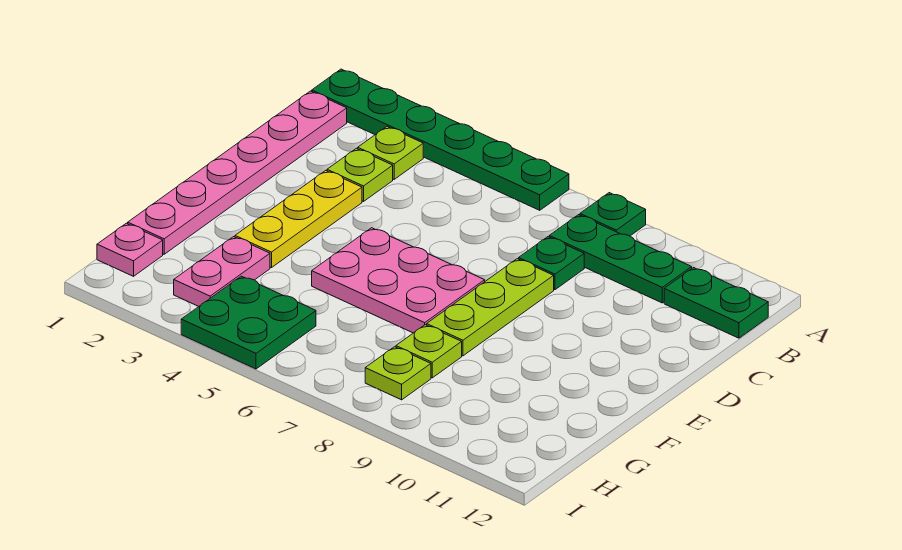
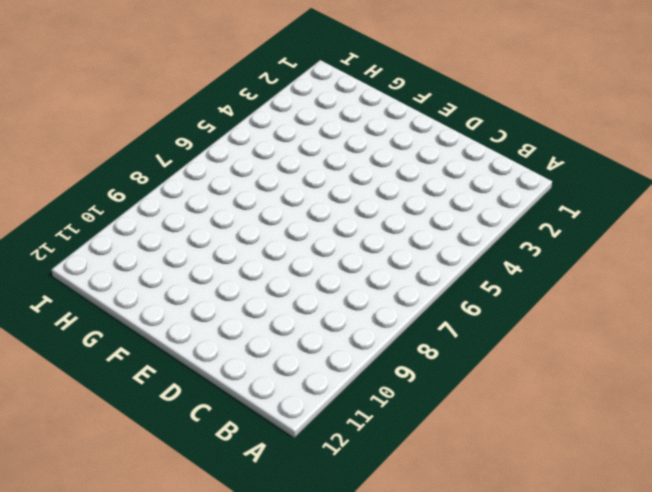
none -> green plate A1:A6 level 1
none -> green plate A8 level 1
none -> pink plate B1:G1 level 1

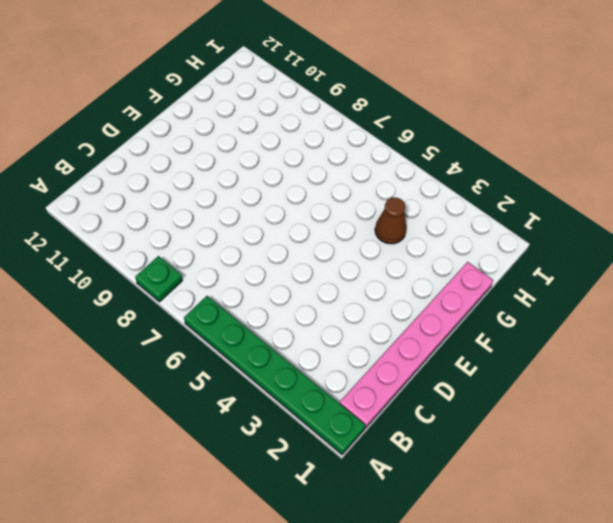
brown cone G4 level 1 -> none
none -> lime plate B3 level 1
none -> green plate B8:B10 level 1
none -> green plate B11:B12 level 1

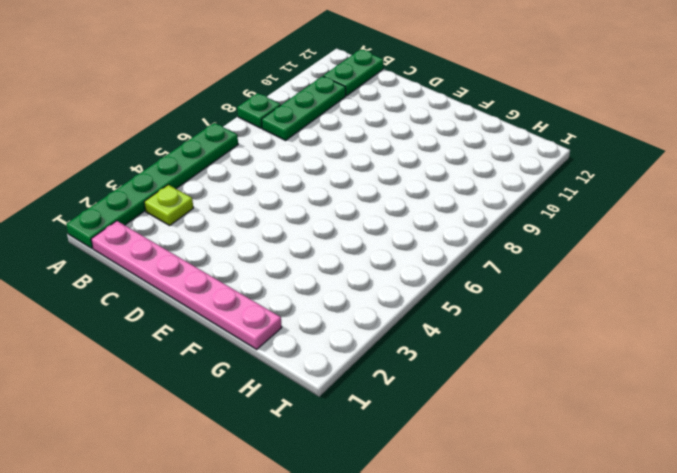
none -> lime plate C3 level 1
none -> green plate C8 level 1
none -> yellow plate D3:F3 level 1

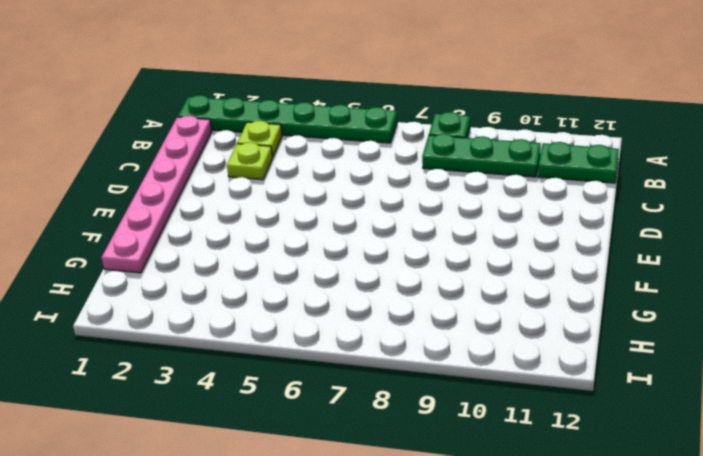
none -> green plate C8 level 1
none -> yellow plate D3:F3 level 1
none -> lime plate D8:F8 level 1

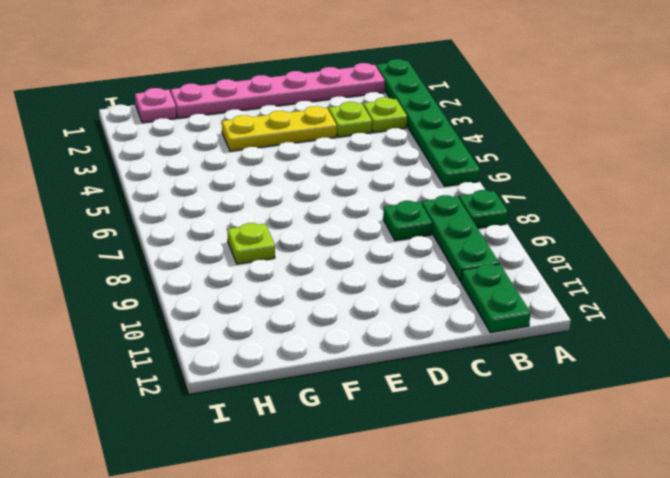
none -> lime plate D8:F8 level 1
none -> pink plate E5:F7 level 1
none -> pink plate G3:H3 level 1

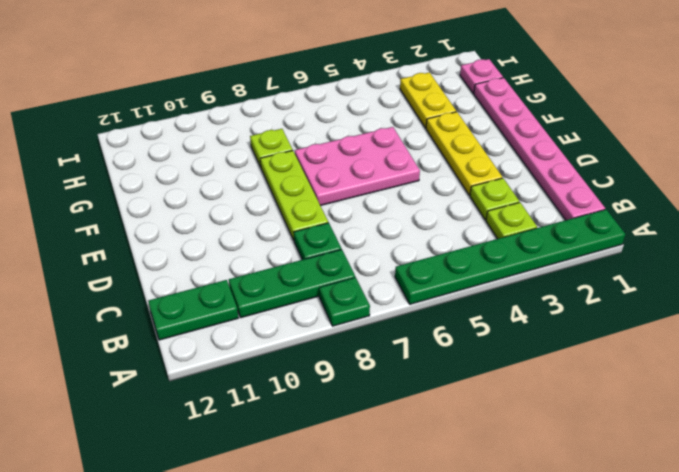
yellow plate G3:H3 level 1 -> pink plate G3:H3 level 1
none -> green plate H4:I5 level 1
none -> lime plate H8 level 1

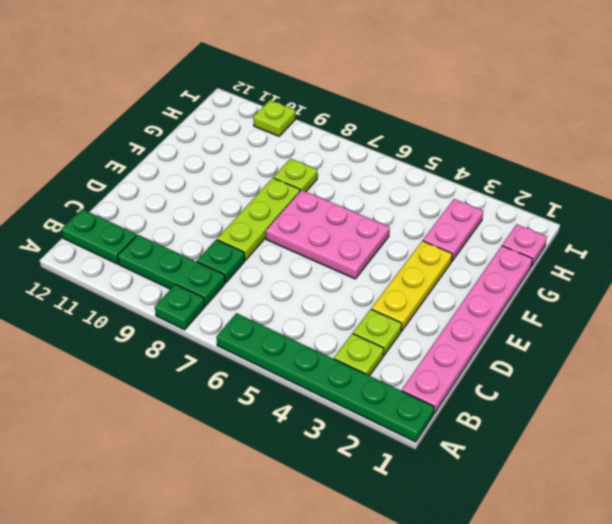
lime plate I10 level 1 -> lime plate H8 level 1
none -> green plate H4:I5 level 1

